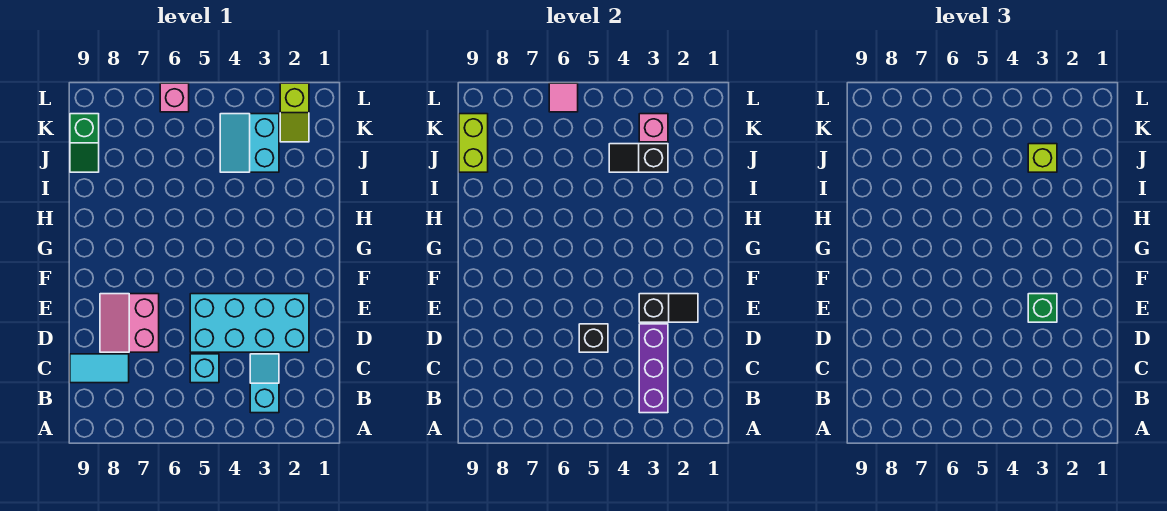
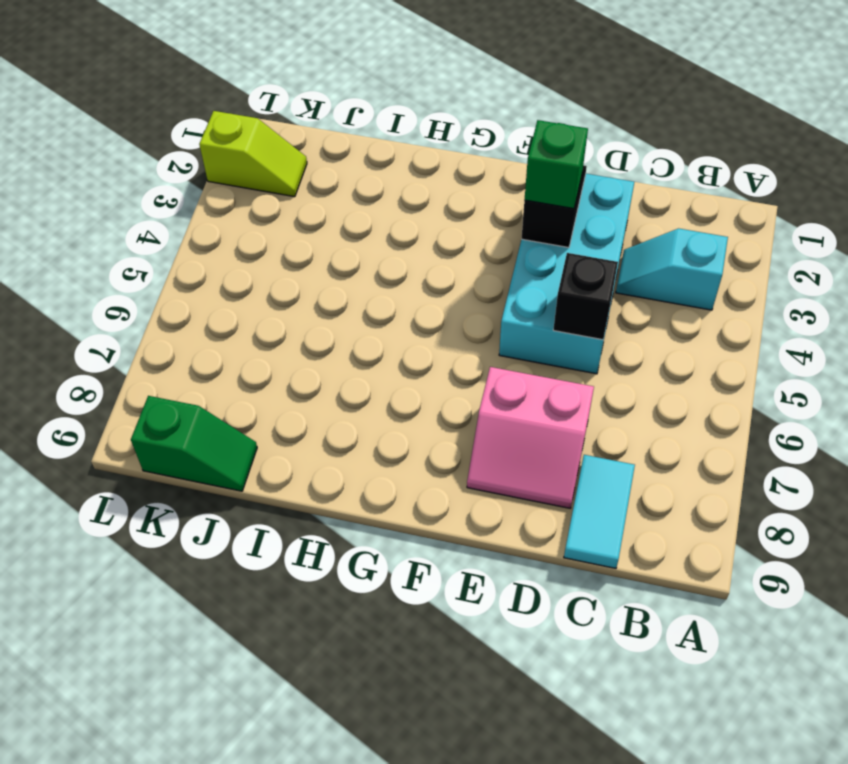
none -> cyan brick C5 level 1
none -> cyan slope J3:K4 level 1 top 3
none -> pink brick L6 level 1

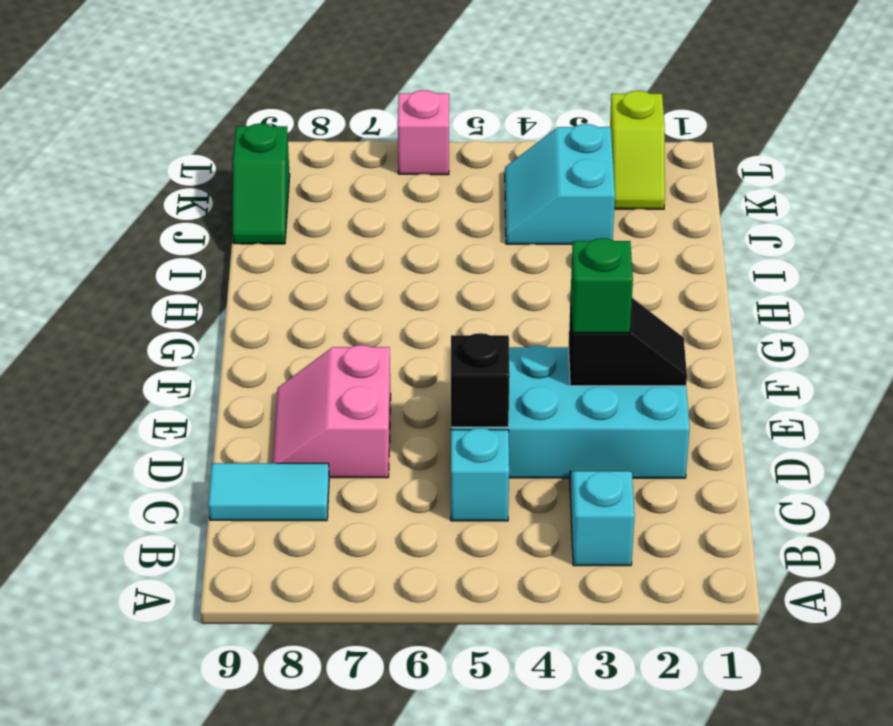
none -> purple brick B3:D3 level 2
none -> black slope J3:J4 level 2 top 3
none -> lime brick J9:K9 level 2

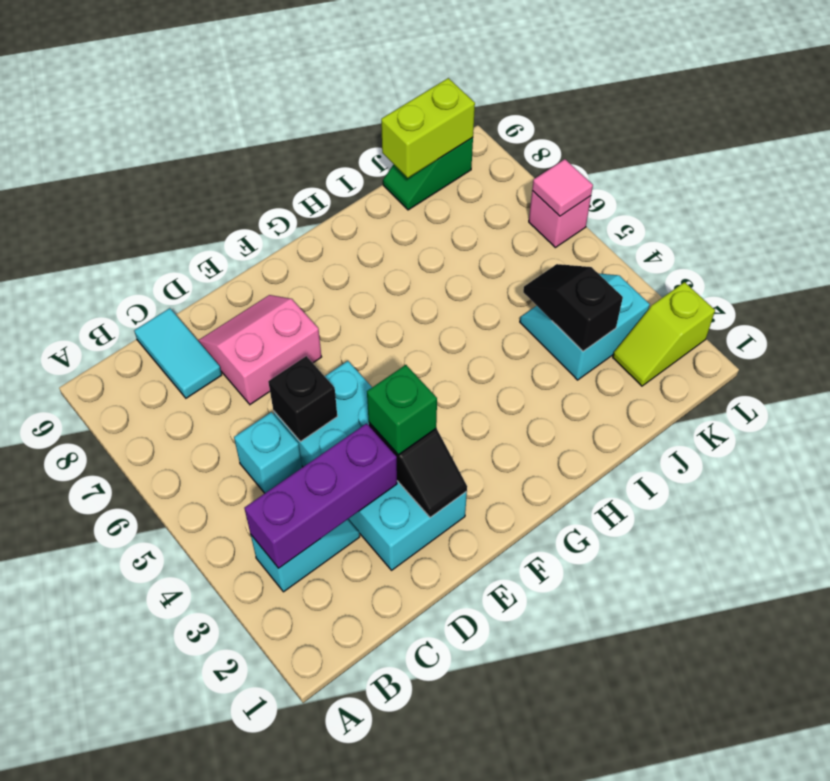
none -> pink brick K3 level 2
none -> lime brick J3 level 3

